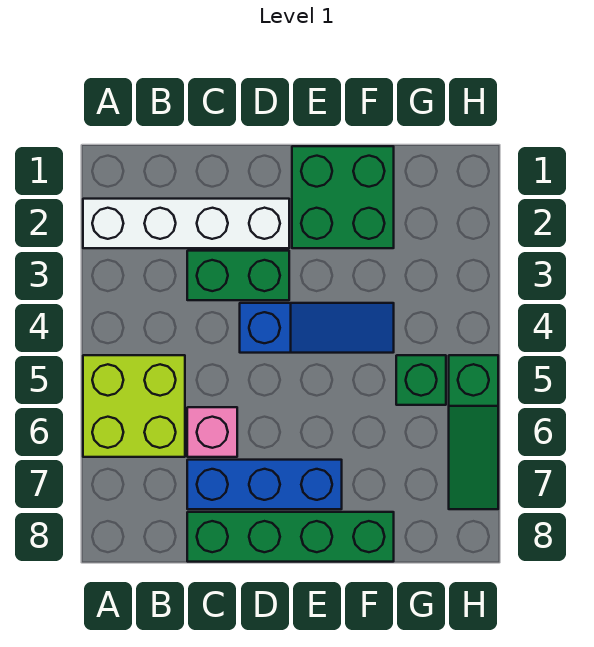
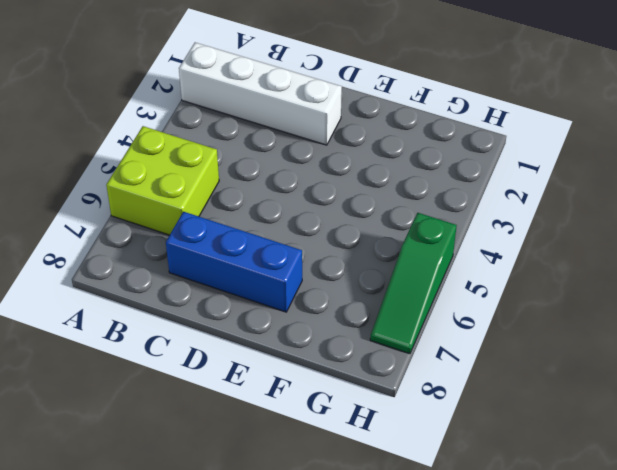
none -> green brick C3:D3 level 1
none -> pink brick C6 level 1

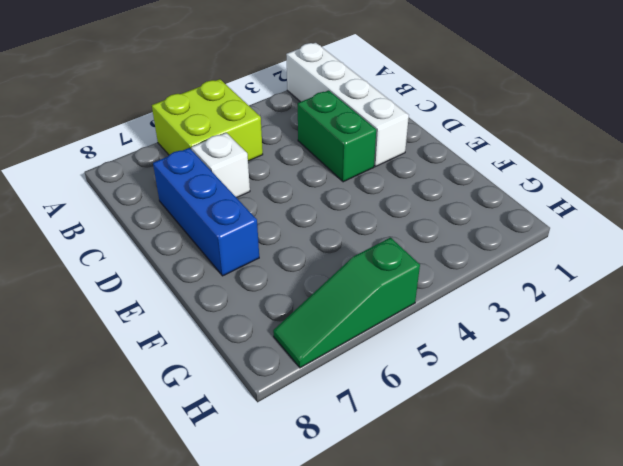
white brick C6 level 1 -> pink brick C6 level 1
none -> green brick C8:F8 level 1
none -> blue slope D4:F4 level 1 top D

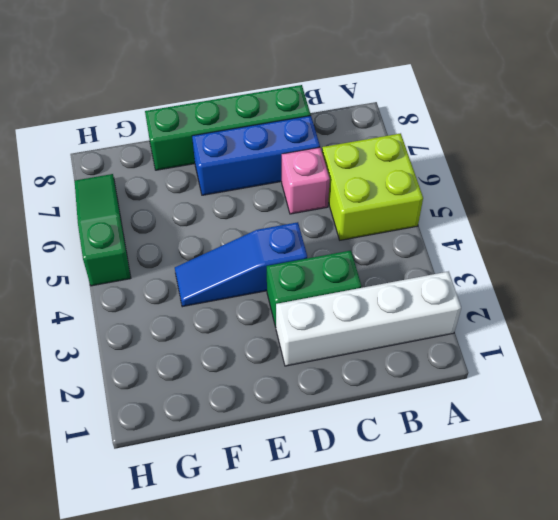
none -> green brick E1:F2 level 1
none -> green brick G5 level 1

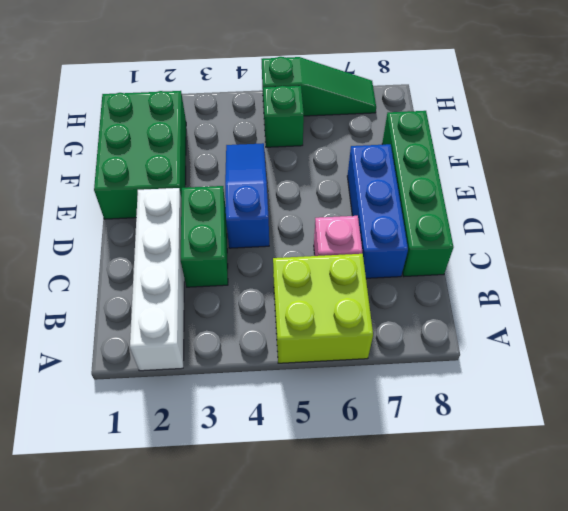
green brick E1:G2 level 1 -> green brick E1:F2 level 1

